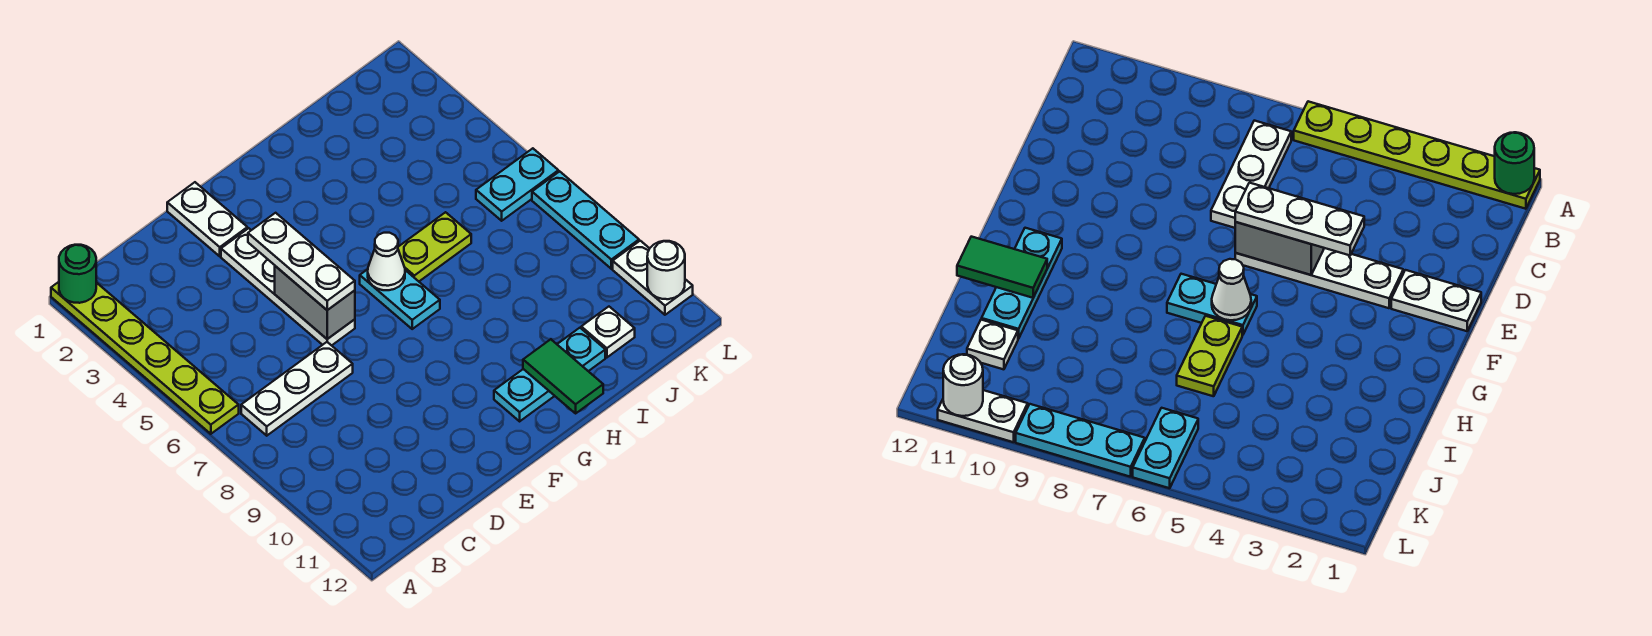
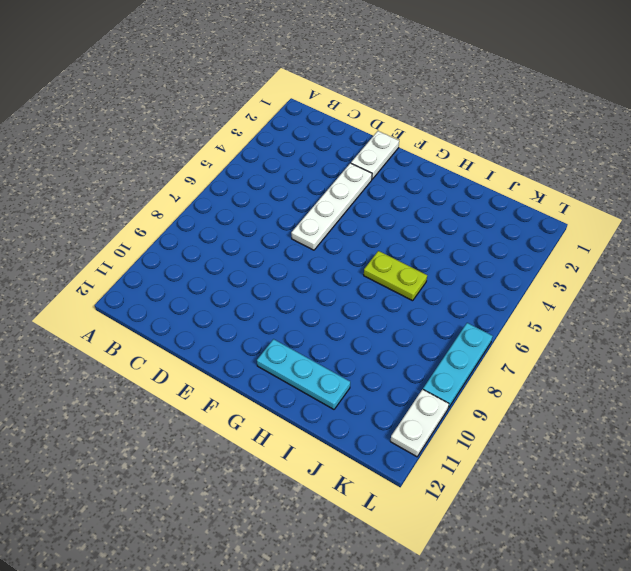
none -> lime plate A1:A6 level 1
none -> white plate B7:D7 level 1
none -> cyan plate G6:G7 level 1

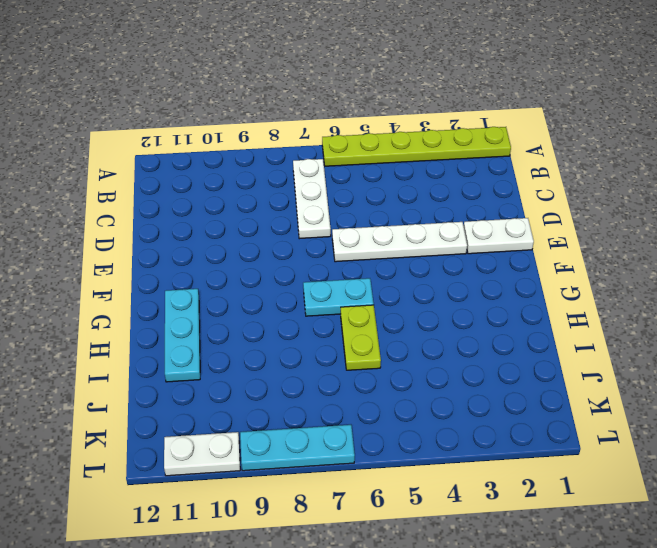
none -> white plate J11 level 1
none -> cyan plate K6:L6 level 1
none -> green round brick A1 level 2

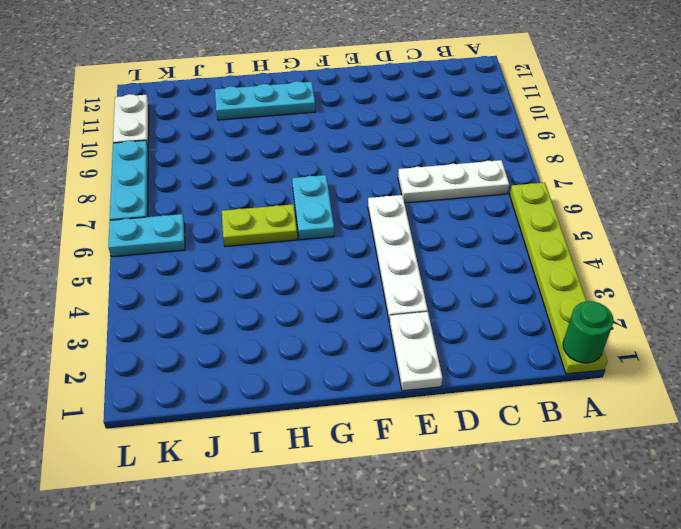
none -> white plate J11 level 1
none -> grey brick E5:E6 level 2
none -> white cone G6 level 2

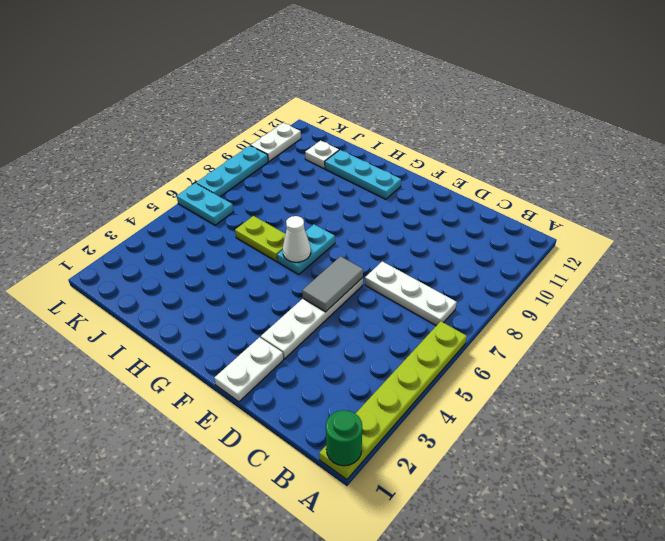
grey tile E5:E6 level 2 -> grey brick E5:E6 level 2
none -> green tile H11:H12 level 2
none -> white round brick L11 level 2
none -> white plate E4:E6 level 3

